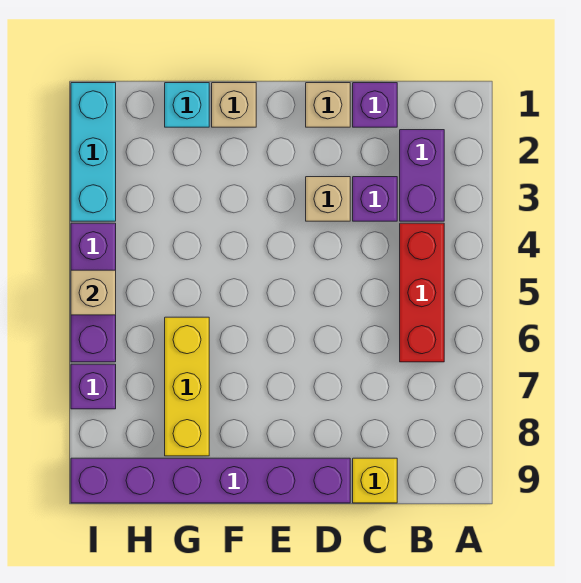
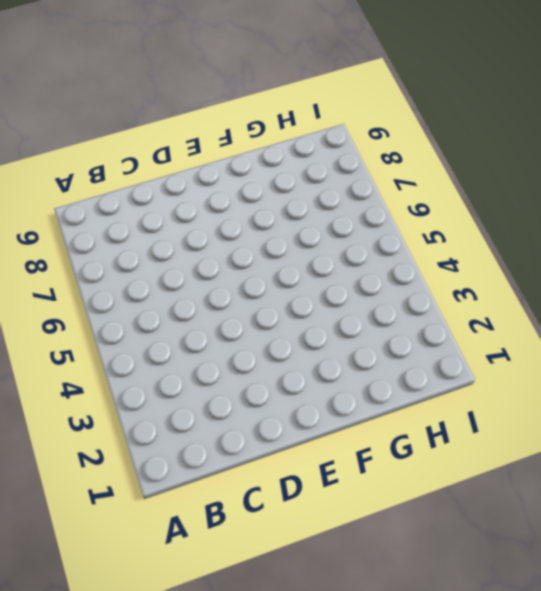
none -> purple brick B2:B3 level 1
none -> red brick B4:B6 level 1
none -> purple brick C1 level 1

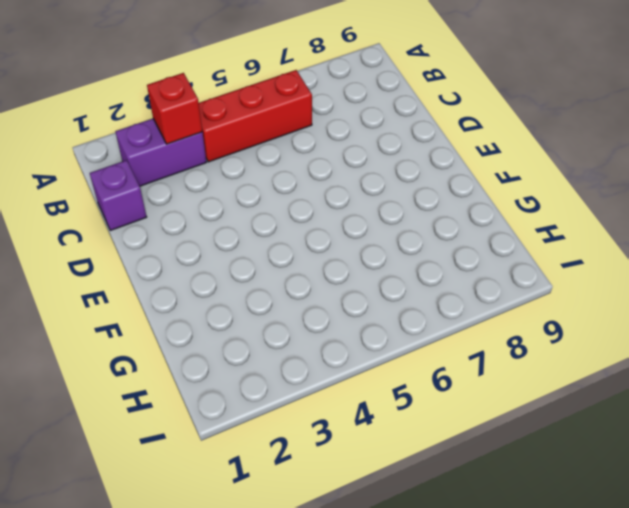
red brick B3 level 2 -> none
none -> purple brick C3 level 1
none -> yellow brick C9 level 1
none -> tan brick D1 level 1

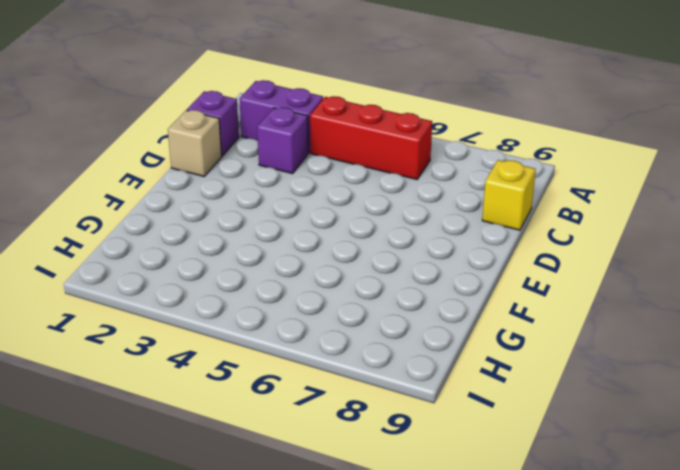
none -> tan brick D3 level 1
none -> purple brick D9:I9 level 1
none -> tan brick F1 level 1

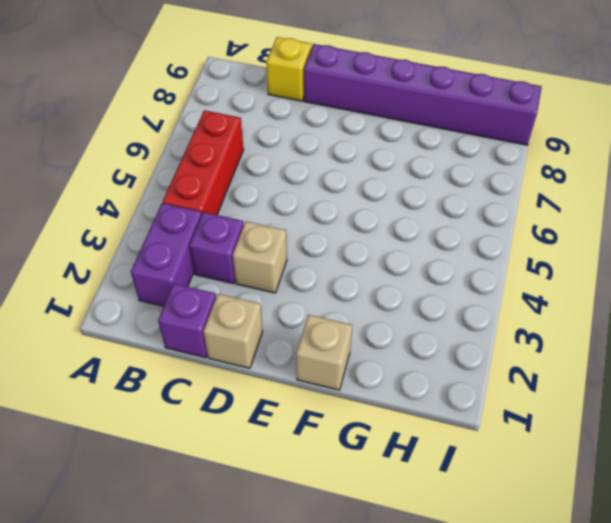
none -> cyan brick G1 level 1
none -> yellow brick G6:G8 level 1
none -> cyan brick I1:I3 level 1

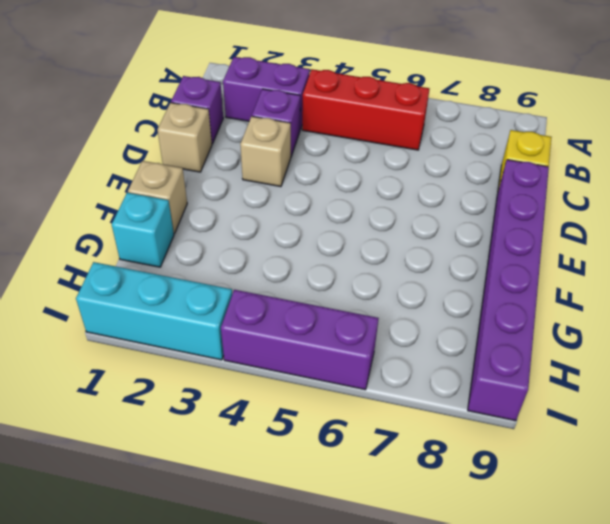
none -> yellow brick G6:G8 level 1
none -> purple brick I7 level 1
none -> tan brick I5 level 2

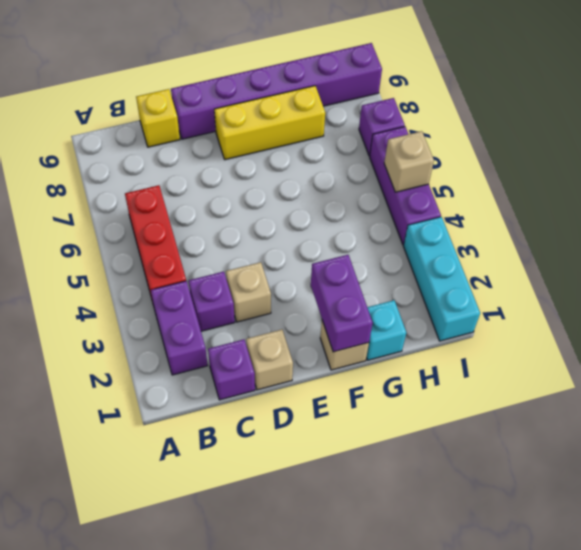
yellow brick E8:G8 level 1 -> yellow brick G6:G8 level 1
purple brick F1:F2 level 2 -> none

